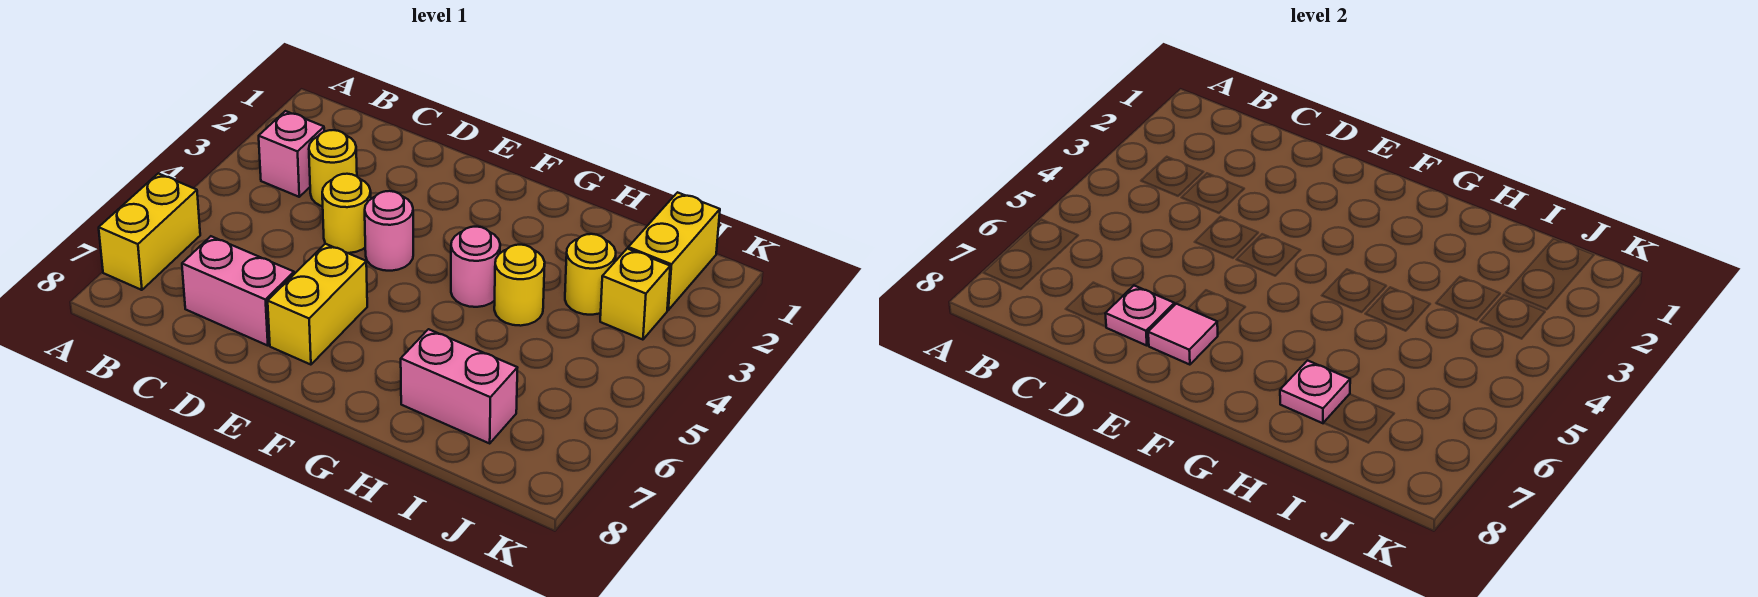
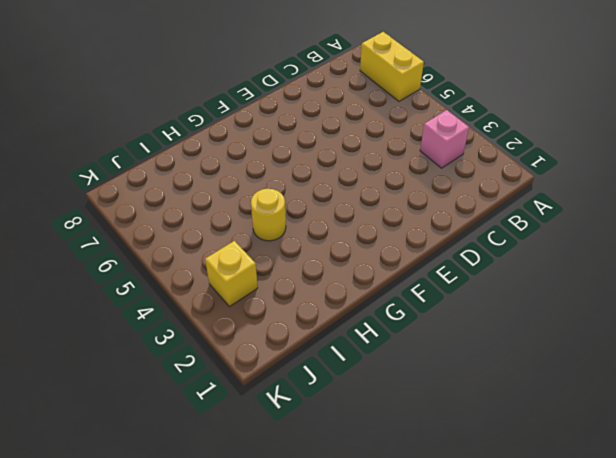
none -> yellow round brick C3 level 1
none -> pink brick C7:D7 level 1
none -> yellow round brick D4 level 1

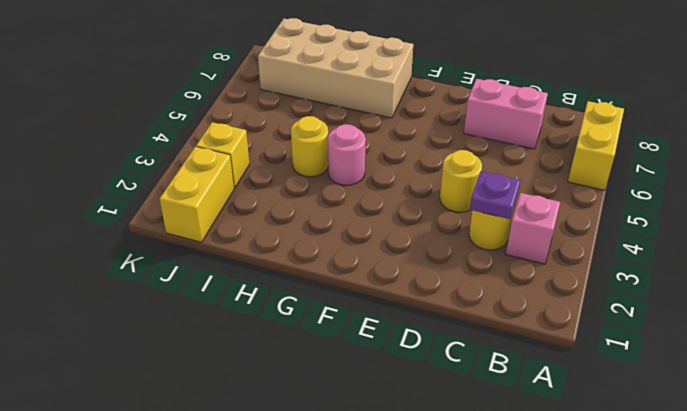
purple plate C3 level 2 -> none
tan brick G7:J8 level 1 -> pink brick H7:I7 level 1
none -> pink round brick E4 level 1
none -> yellow brick E6:E7 level 1
none -> yellow round brick I3 level 1

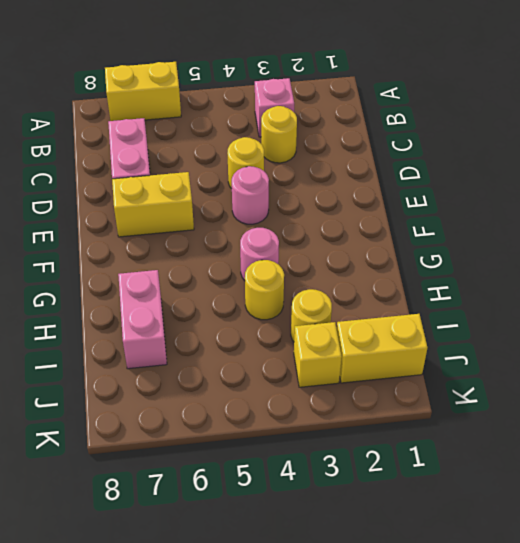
none -> pink plate D7 level 2
none -> pink tile E7 level 2
none -> pink plate H7 level 2

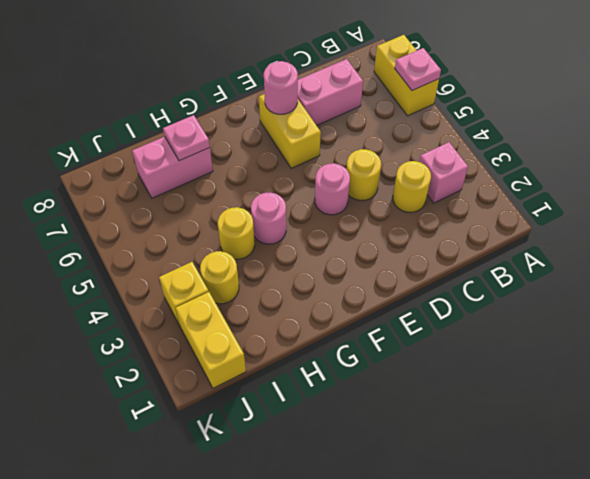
pink plate A6 level 2 -> pink plate D7 level 2
pink round brick E7 level 2 -> pink tile E7 level 2

